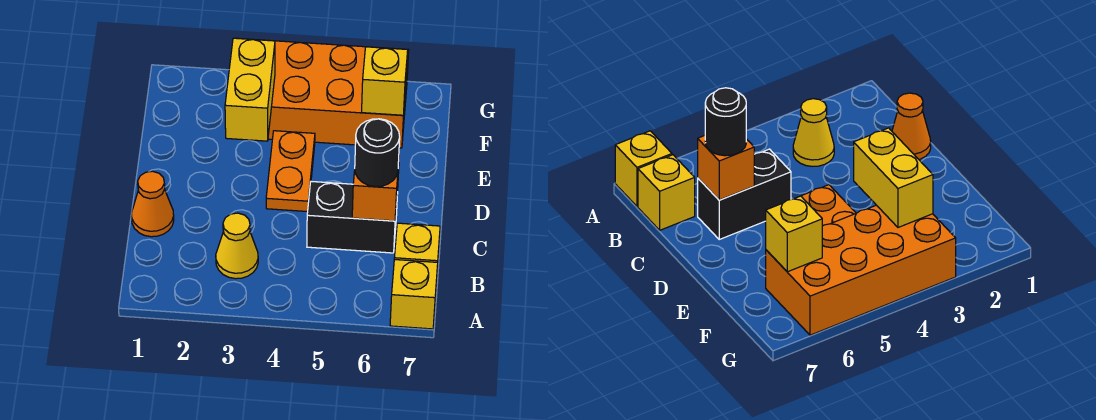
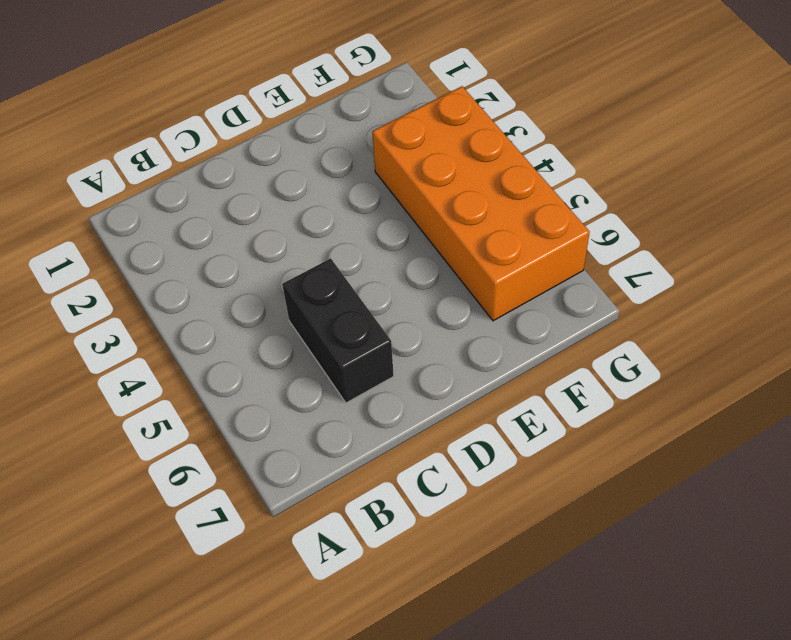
none -> yellow brick A7 level 1
none -> yellow cone B3 level 1

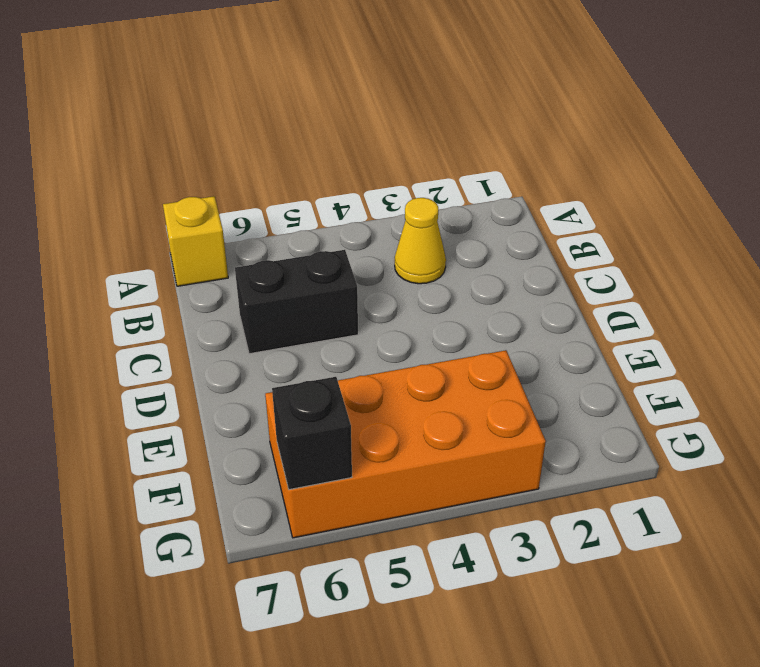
black brick G6 level 2 -> none
none -> yellow brick B7 level 1
none -> orange cone C1 level 1

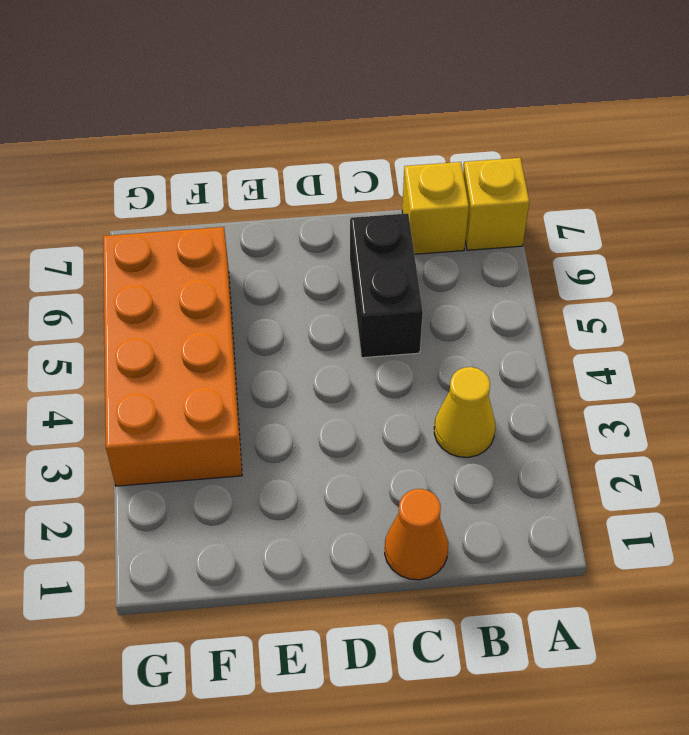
none -> orange plate D4:E4 level 1
none -> orange brick C6 level 2

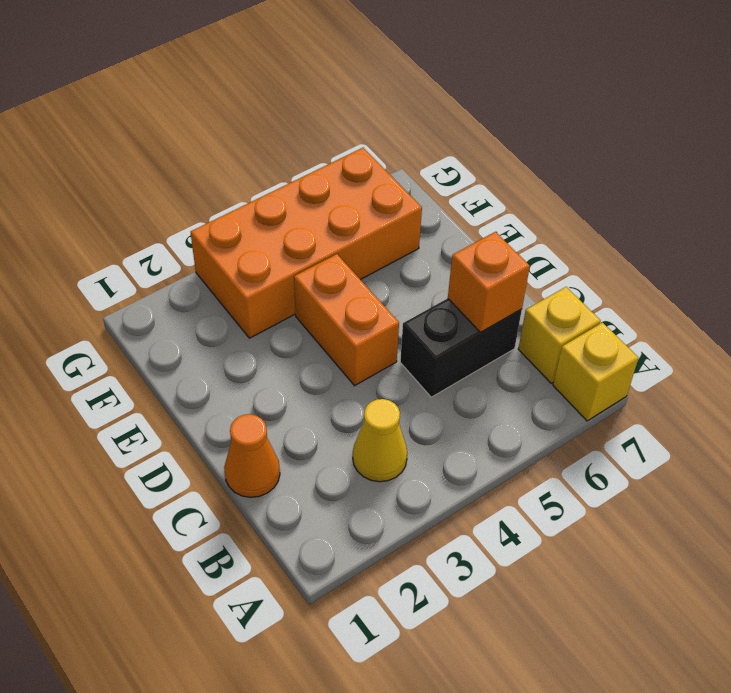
orange brick D4:E4 level 1 -> orange plate D4:E4 level 1
none -> yellow brick E3:F3 level 2
none -> yellow brick F6 level 2

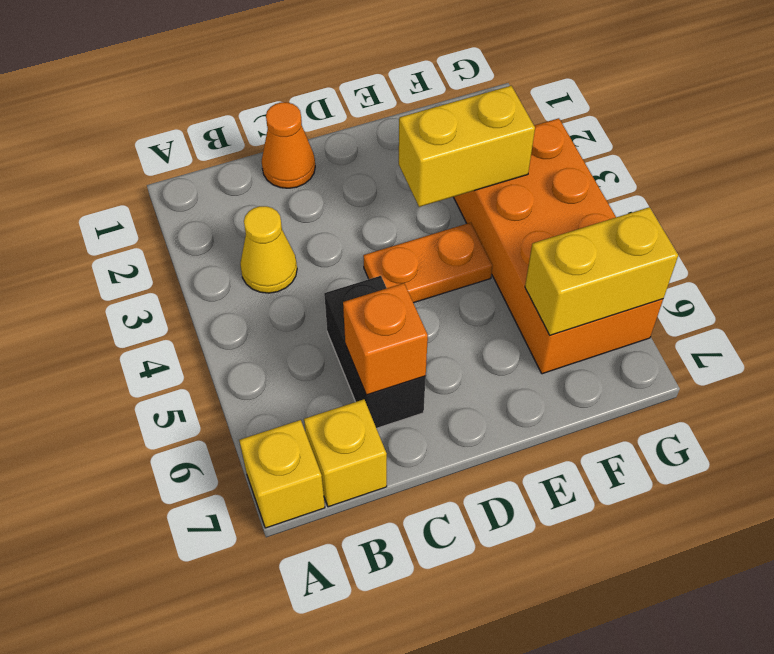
yellow brick F6:G6 level 2 -> yellow brick F6 level 2
none -> black round brick C6 level 3

